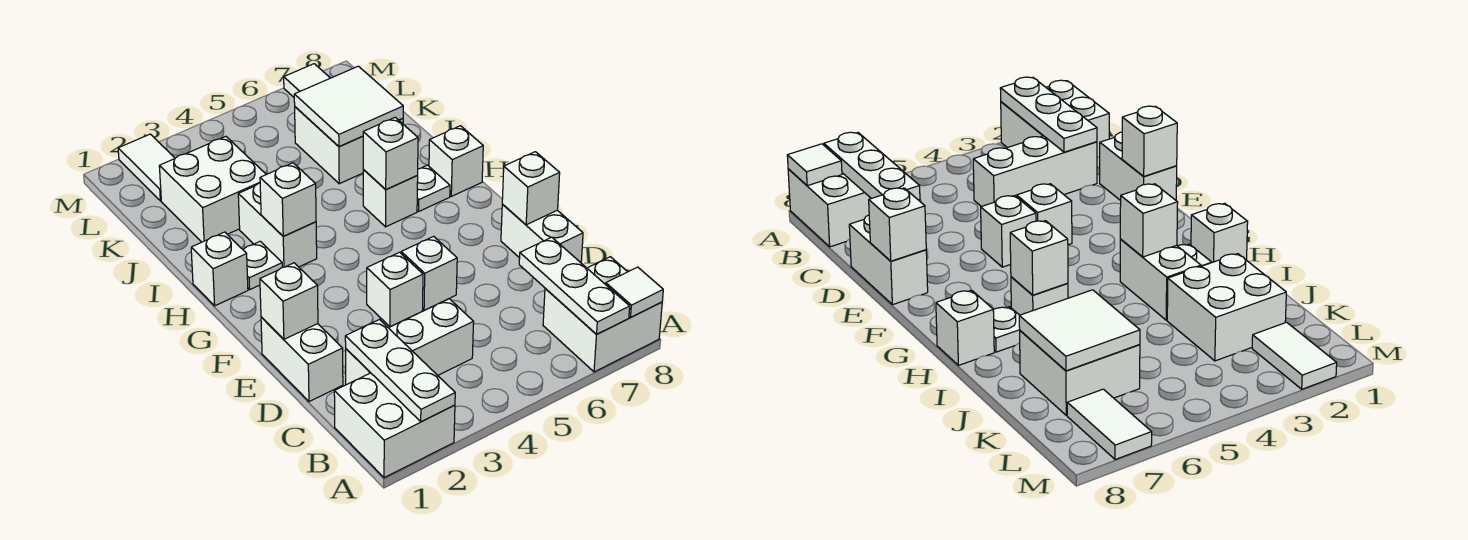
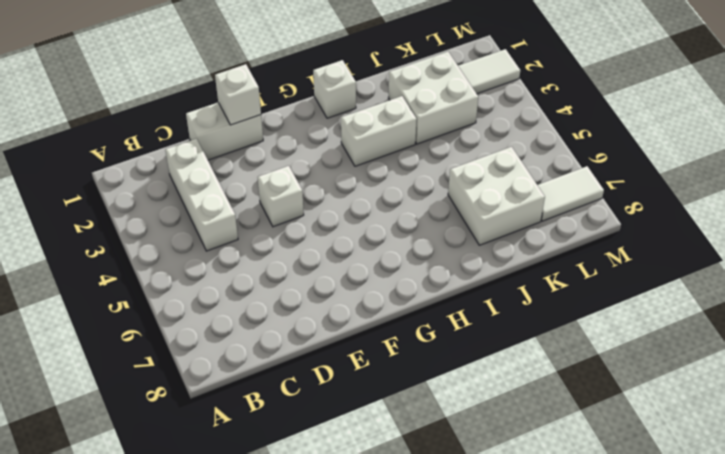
none -> white brick A1:B2 level 1
none -> white brick A7:B8 level 1
none -> white brick D8:E8 level 1

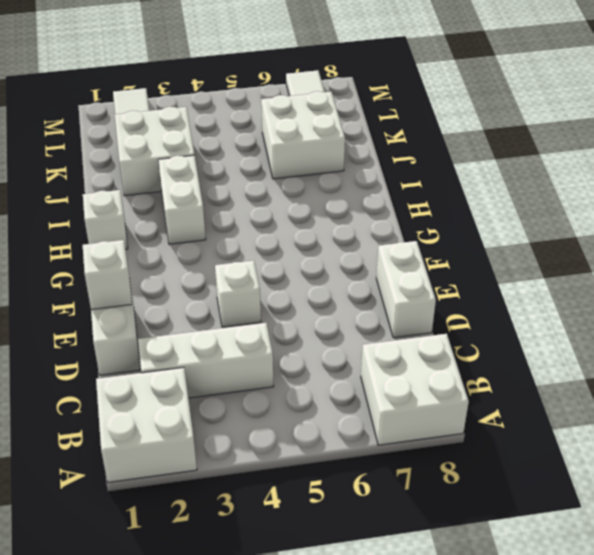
none -> white brick E5 level 1
none -> white plate H2 level 1
none -> white brick H6 level 1

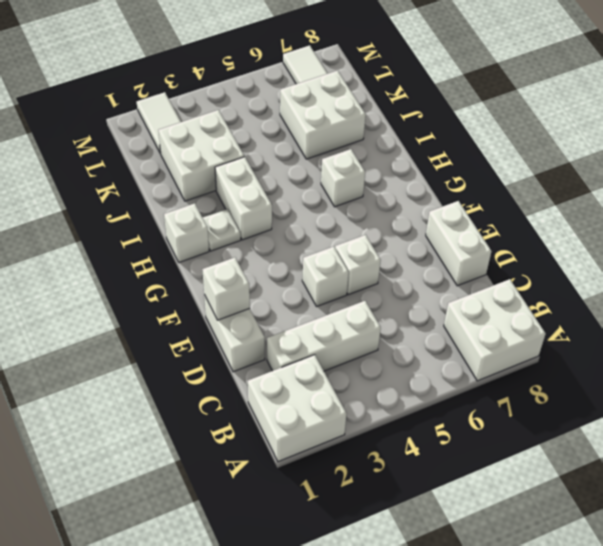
none -> white plate H7 level 1
none -> white brick H8 level 1
none -> white plate A2:C2 level 2

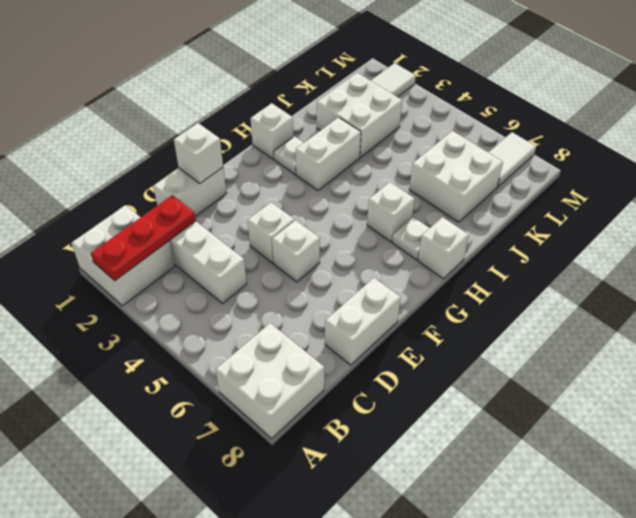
red plate A2:C2 level 2 -> white plate A2:C2 level 2
none -> white plate A7:C7 level 2
none -> white tile A8 level 2
none -> white brick E8 level 2

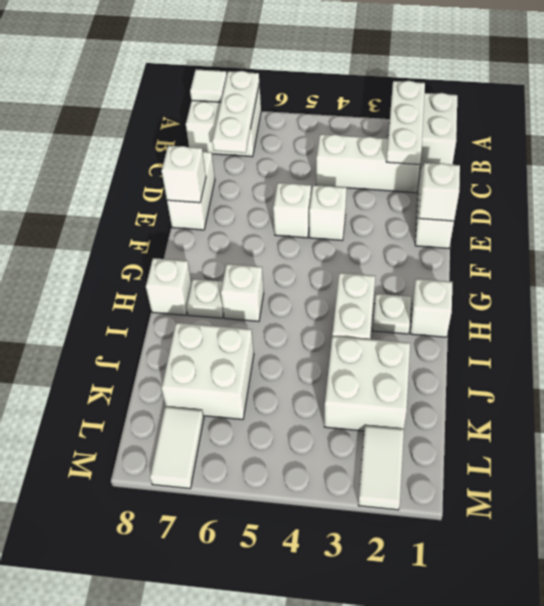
none -> white brick H3 level 2
none -> white brick H6 level 2
none -> white tile J6:K7 level 2

